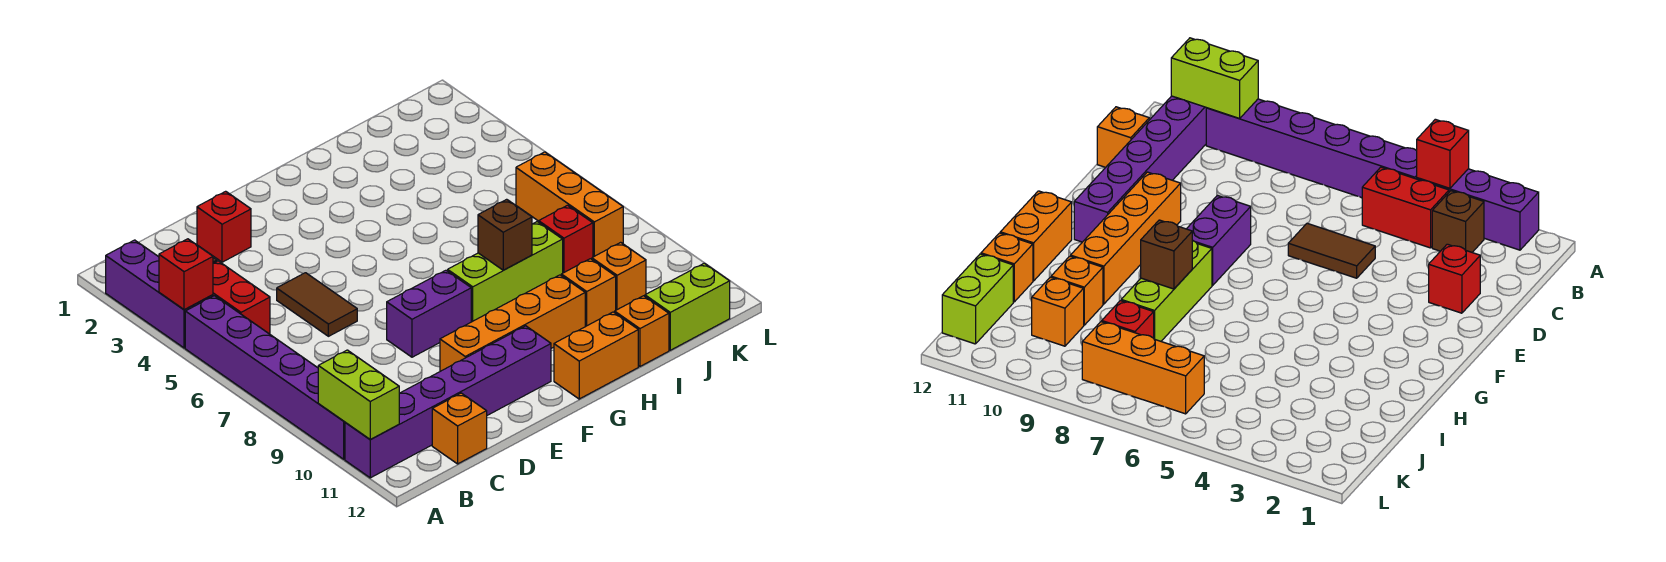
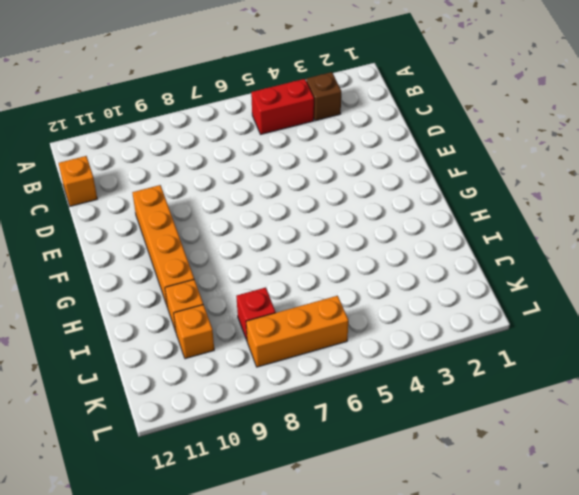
none -> purple brick A2:A4 level 1
none -> purple brick A5:A10 level 1
none -> purple brick A11:F11 level 1

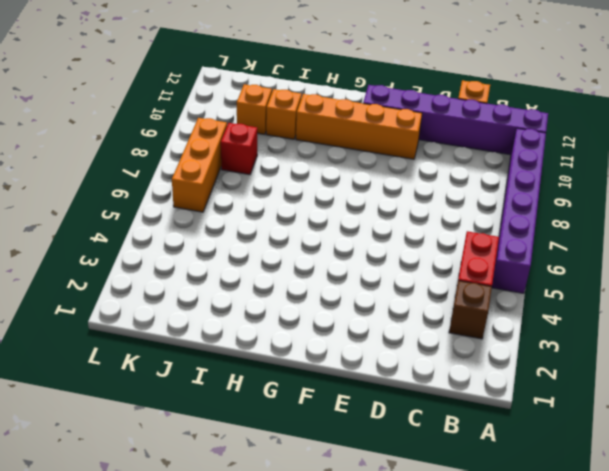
none -> purple brick A2:A4 level 1
none -> red brick D2 level 1
none -> brown tile D5:D6 level 1

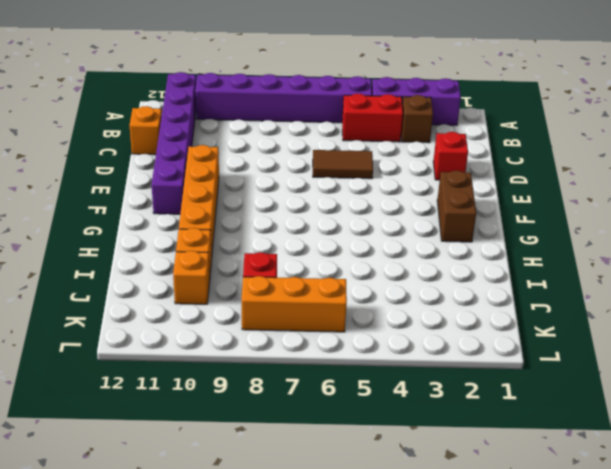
brown brick F2:G2 level 1 -> none
none -> purple brick E8:F8 level 1
none -> lime brick G8:I8 level 1
none -> orange brick G12:H12 level 1

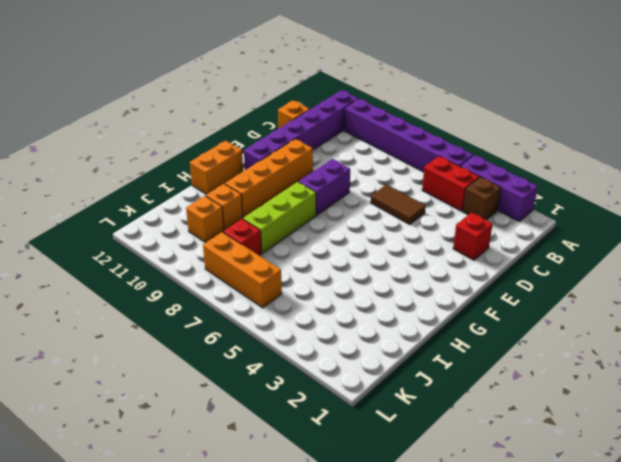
none -> orange brick I12 level 1
none -> lime brick J12:K12 level 1
none -> red brick A4 level 2

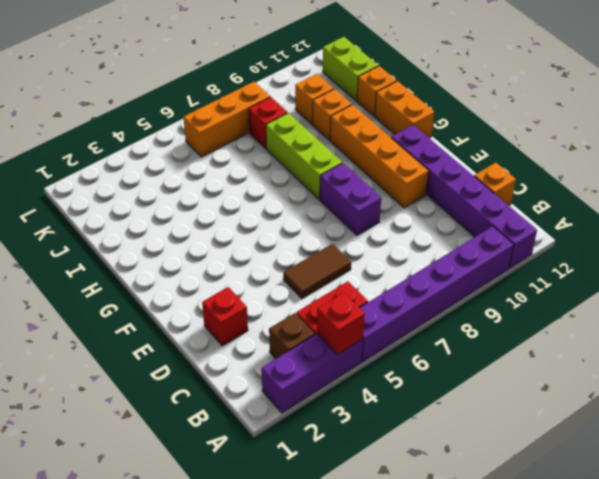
none -> lime brick A10:A11 level 2
none -> brown brick H8 level 2

